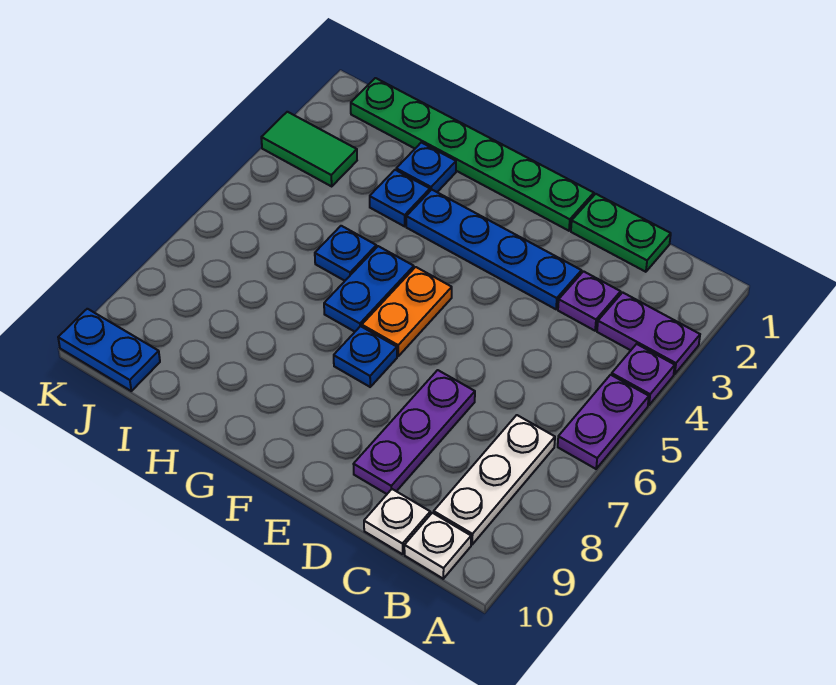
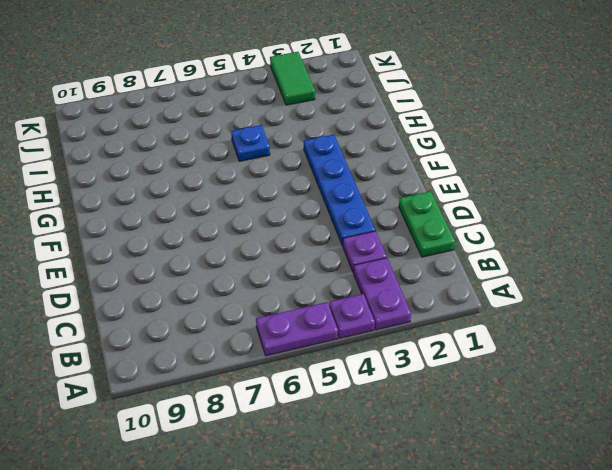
none -> white plate B7:B9 level 1
none -> white plate B10 level 1
none -> white plate C10 level 1

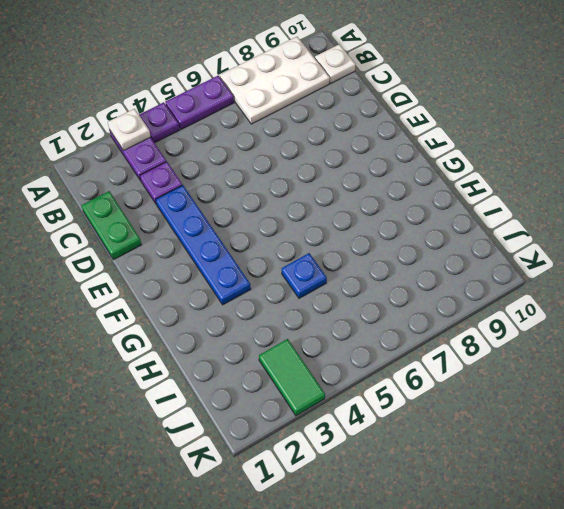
white plate A3 level 2 -> white plate C10 level 1
white plate A7:B9 level 1 -> white plate B7:B9 level 1
none -> purple plate D7:D9 level 1
none -> green plate E1:J1 level 1
none -> orange plate F5:F6 level 1

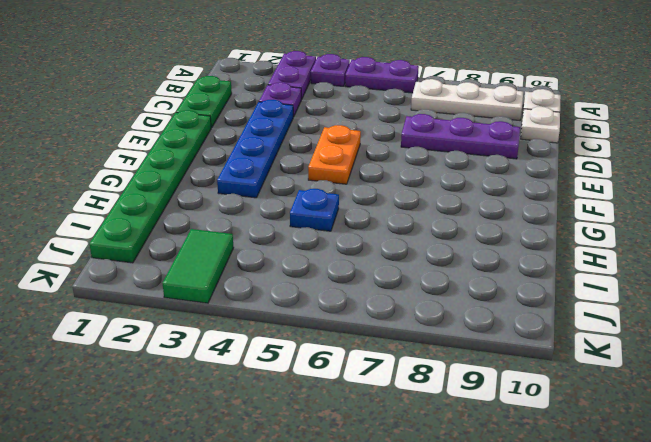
orange plate E5:F5 level 1 -> orange plate F5:F6 level 1
none -> blue plate F7 level 1
none -> blue plate G5:G6 level 1
none -> blue plate H2 level 1

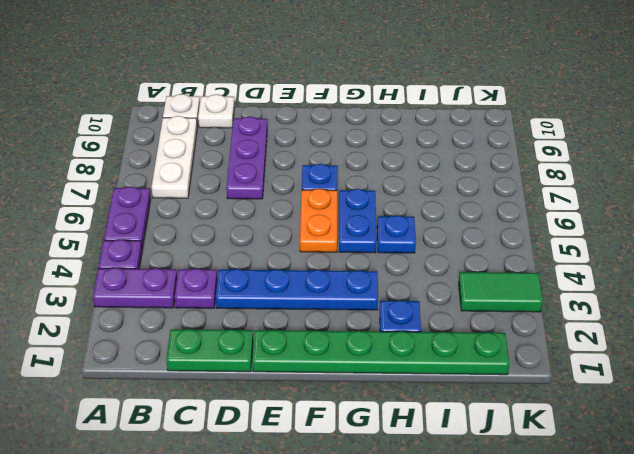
none -> blue plate H3 level 1
none -> blue plate J10:K10 level 1

